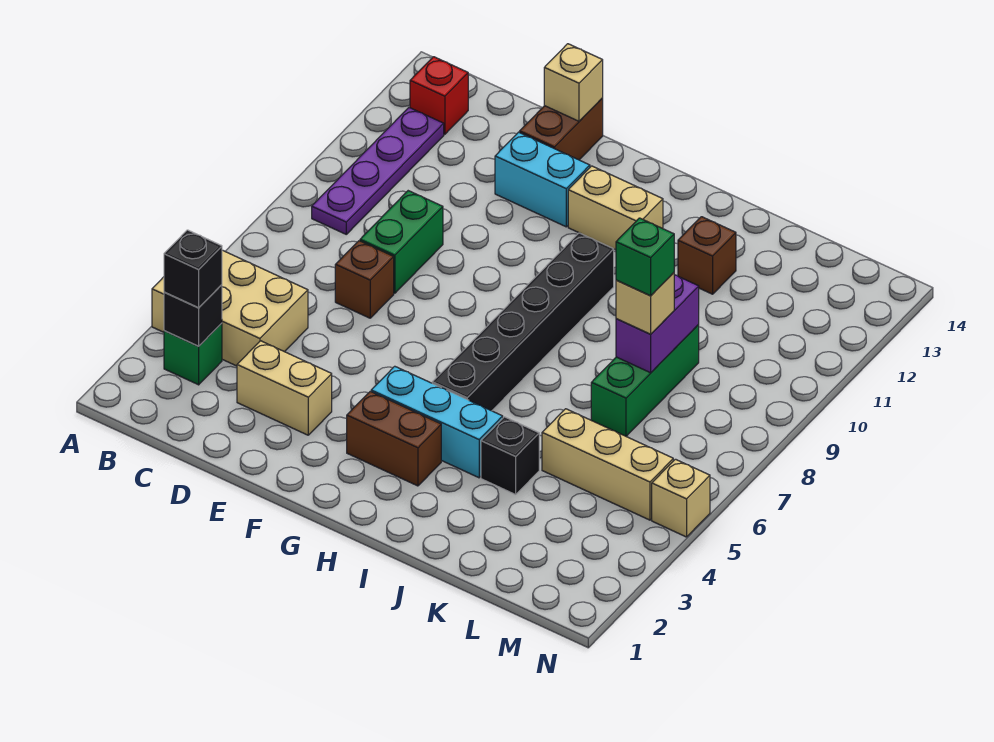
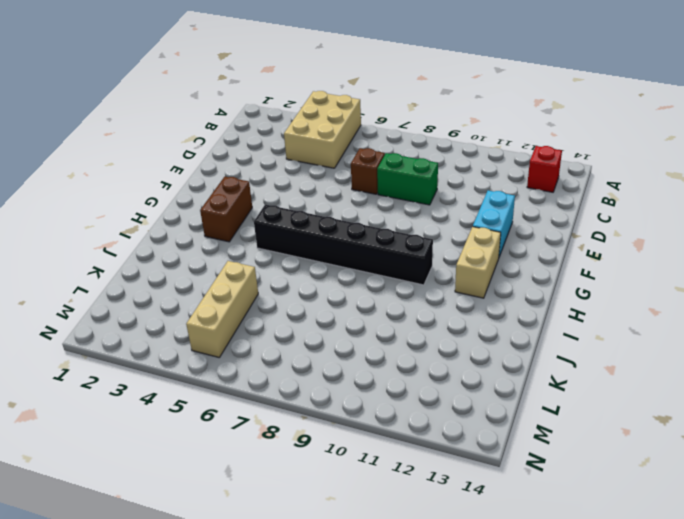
none -> green brick B3 level 1
none -> purple plate B9:B12 level 1
none -> tan brick D3:E3 level 1

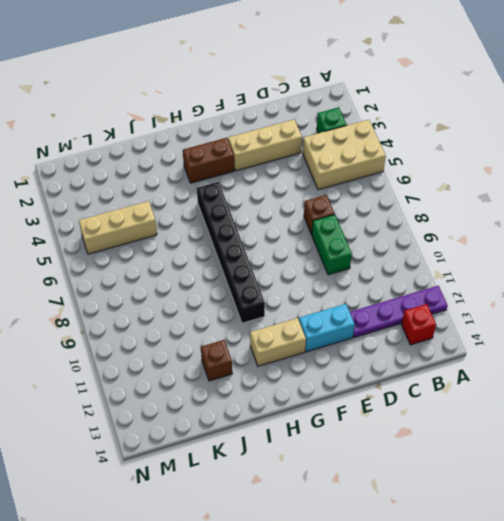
purple plate A12:D12 level 1 -> purple plate B9:B12 level 1
tan brick D3:F3 level 1 -> tan brick D3:E3 level 1
none -> brown brick E13:E14 level 1
none -> cyan brick G4:I4 level 1
none -> black brick J4 level 1

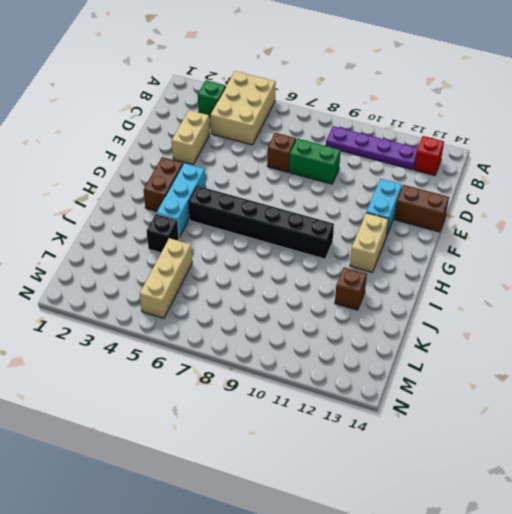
none -> green brick K7:K9 level 1
none -> tan brick N5 level 1
none -> black brick B3 level 2

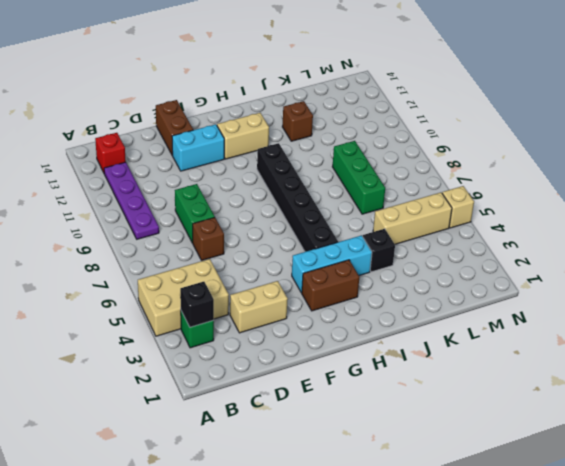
none -> tan brick E14 level 2
none -> purple brick K8:K9 level 2
none -> black brick B3 level 3

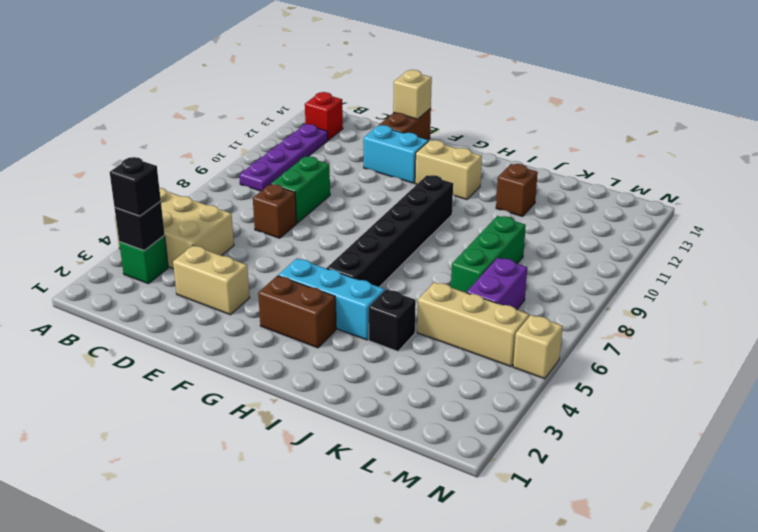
purple brick L6:L7 level 1 -> purple brick K8:K9 level 2
none -> tan brick K8 level 3
none -> green brick K8 level 4

